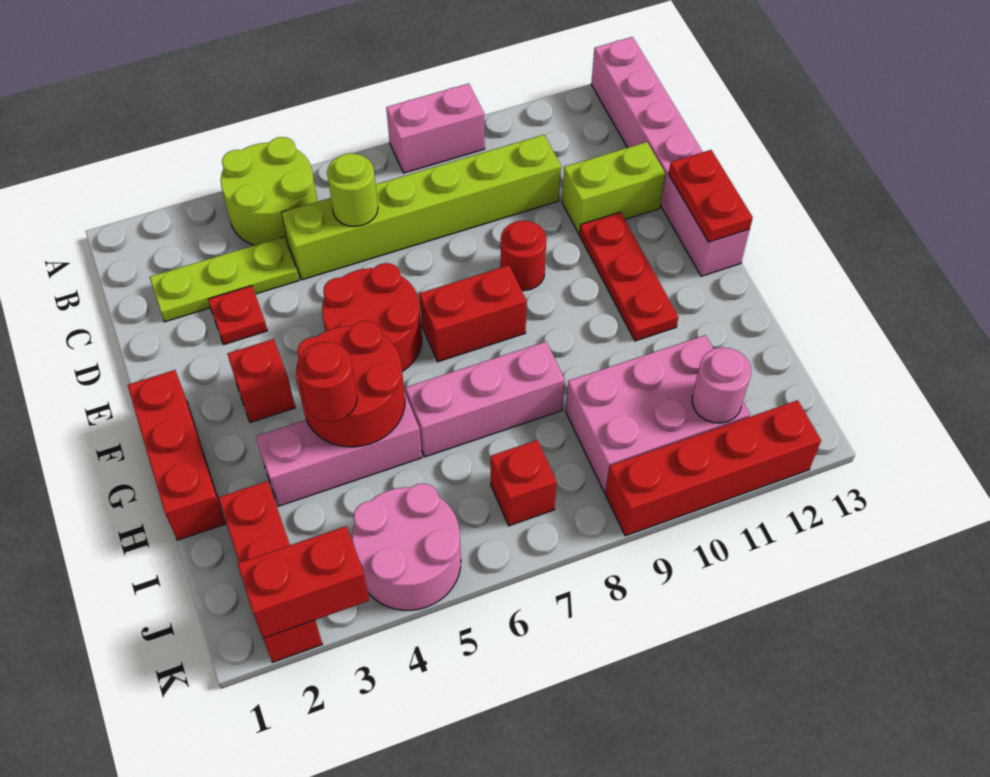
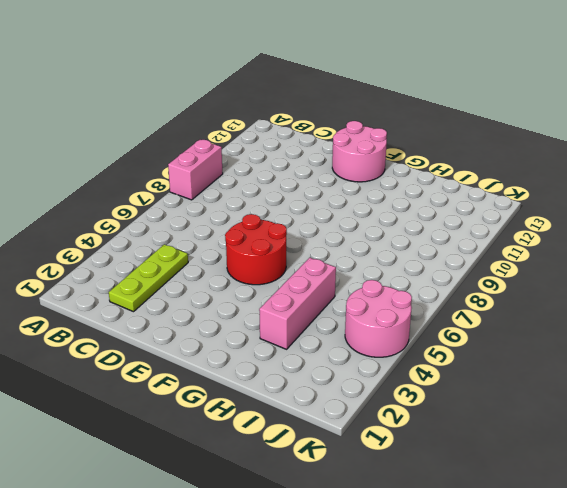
pink round brick E12:F13 level 1 -> pink brick A13:F13 level 1
none -> lime round brick A4:B5 level 1
none -> lime brick C5:C10 level 1
none -> red plate D3 level 1

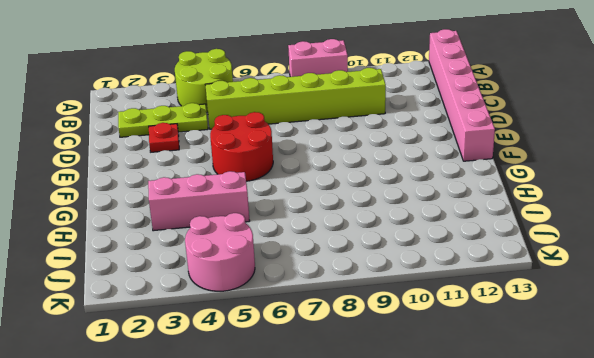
none -> lime brick D11:D12 level 1
none -> red round brick E9 level 1
none -> red plate E11:G11 level 1

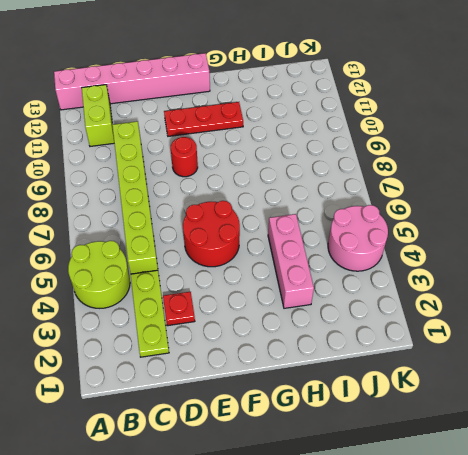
lime brick B11:B12 level 1 -> lime brick D11:D12 level 1
none -> pink brick A8:A9 level 1
none -> red brick F1:H1 level 1
none -> red brick F3 level 1

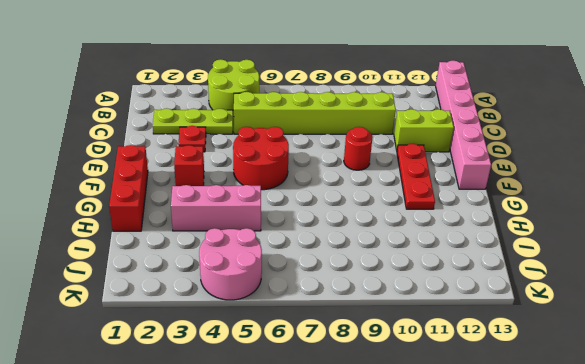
none -> pink brick A8:A9 level 1
none -> red brick F7:F8 level 1
none -> pink brick H6:H8 level 1

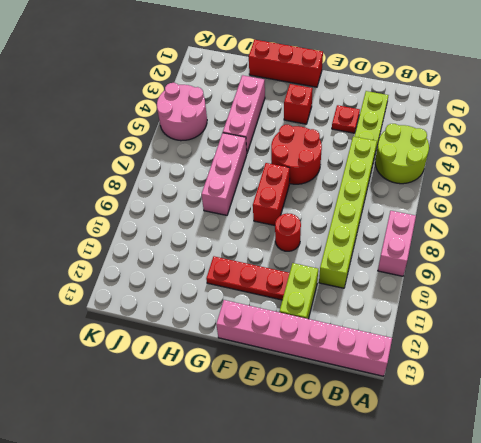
none -> red brick I2:K2 level 1
none -> pink brick I9:J11 level 1
none -> red brick J7 level 1

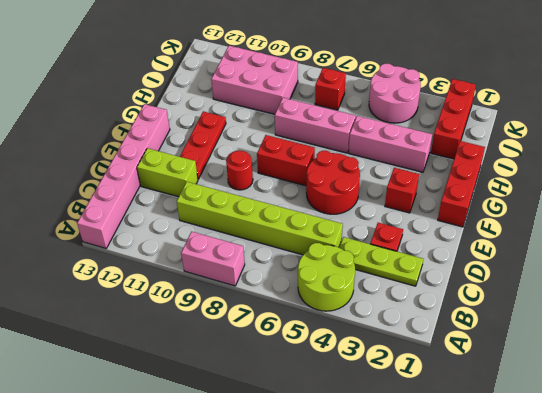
none -> red brick K9:K12 level 1
none -> lime round brick C6 level 2
none -> red plate E13:F13 level 2

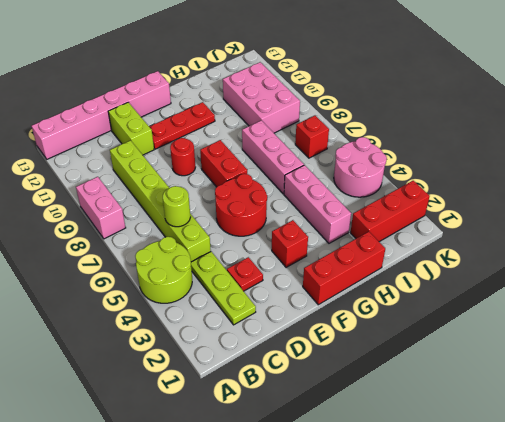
none -> red brick K9:K12 level 1
none -> red plate E13:F13 level 2
none -> red round brick G4:H5 level 2

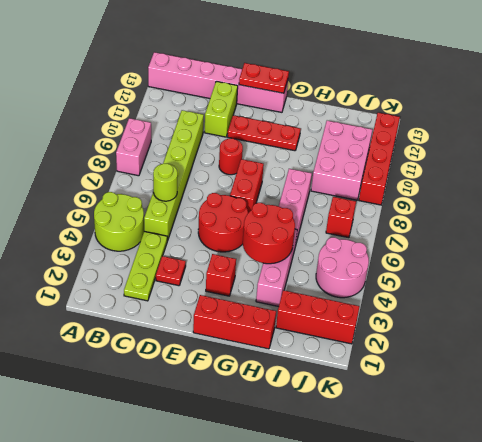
none -> pink round brick J11 level 2
none -> red brick K2:K3 level 2
none -> red round brick H4 level 3

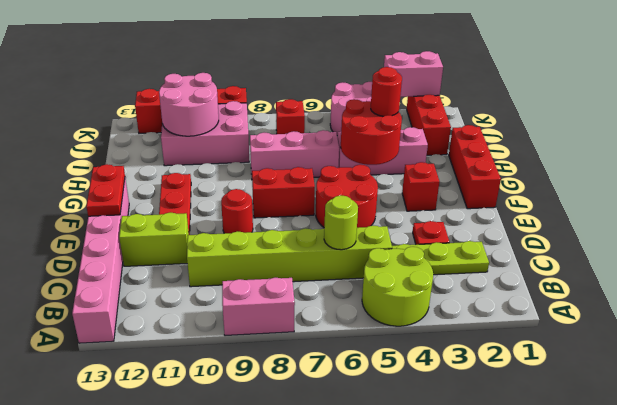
pink round brick I10:J11 level 2 -> pink round brick J11 level 2
pink brick K2:K3 level 2 -> red brick K2:K3 level 2

